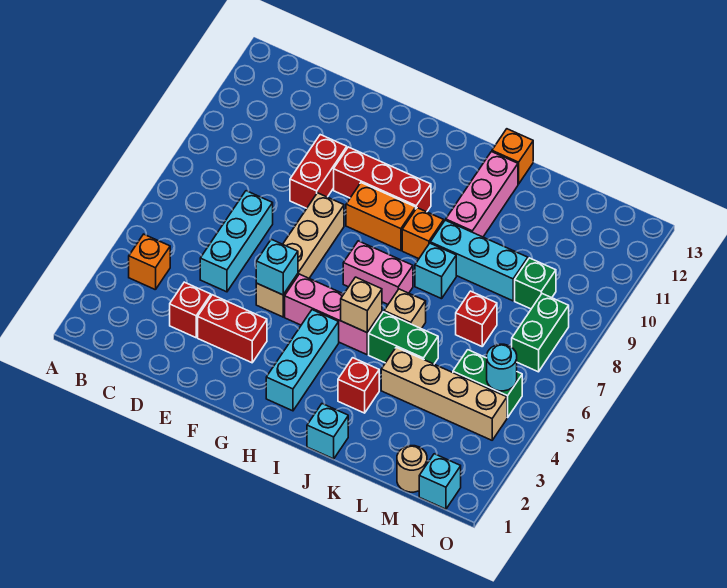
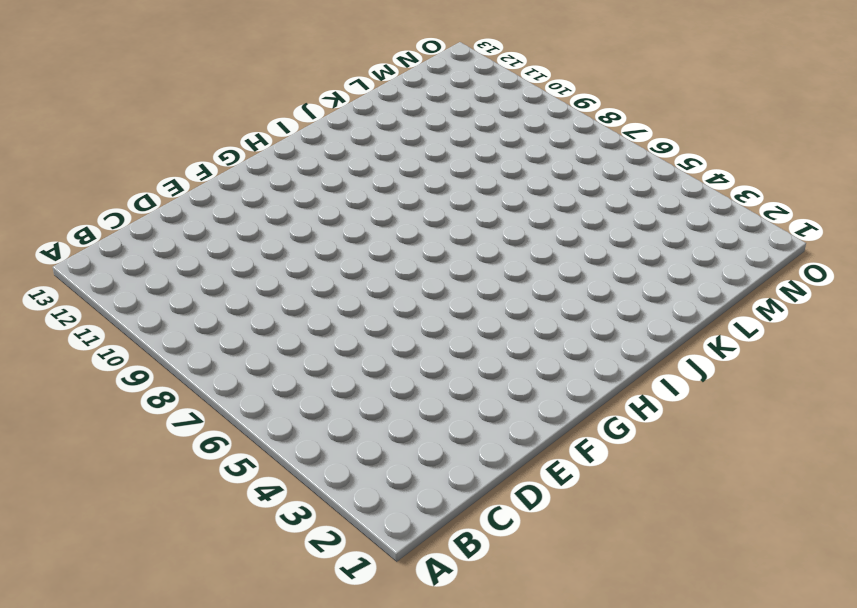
none -> orange brick B4 level 1
none -> red brick D3 level 1
none -> cyan brick D5:D7 level 1
none -> red brick E3:F3 level 1

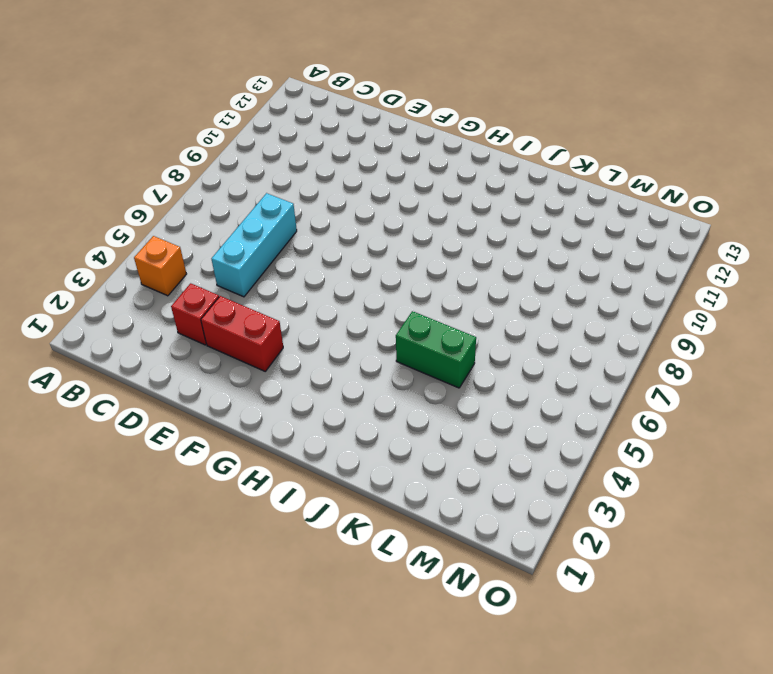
none -> red brick E9:E10 level 1
none -> tan brick F5:F8 level 1
none -> red brick F10:H10 level 1
none -> pink brick G5:I5 level 1

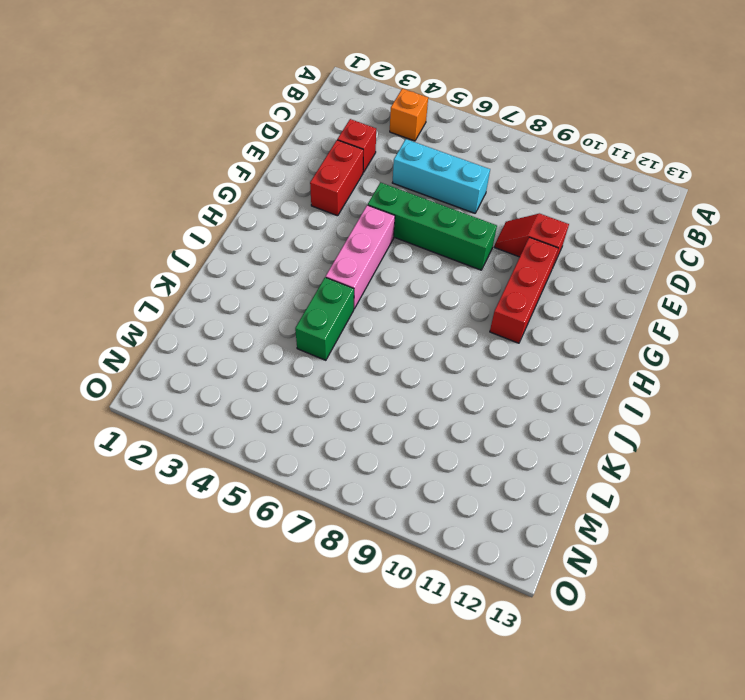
red slope E9:E10 level 1 top 10 -> red brick E9:E10 level 1
green brick F5:F8 level 1 -> tan brick F5:F8 level 1
none -> orange brick G9:H9 level 1
none -> cyan brick H2:H4 level 1
none -> pink brick H7:I7 level 1
none -> orange brick I9 level 1

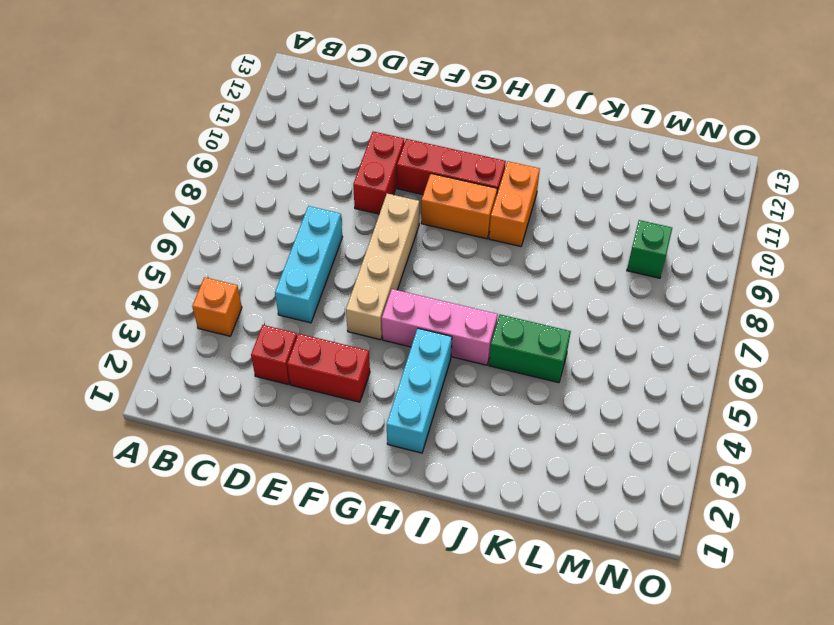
orange brick I9:I10 level 1 -> orange brick I9 level 1
none -> pink brick H7:I7 level 1
none -> cyan brick J1 level 1
none -> red brick J3 level 1
none -> tan brick J6 level 1

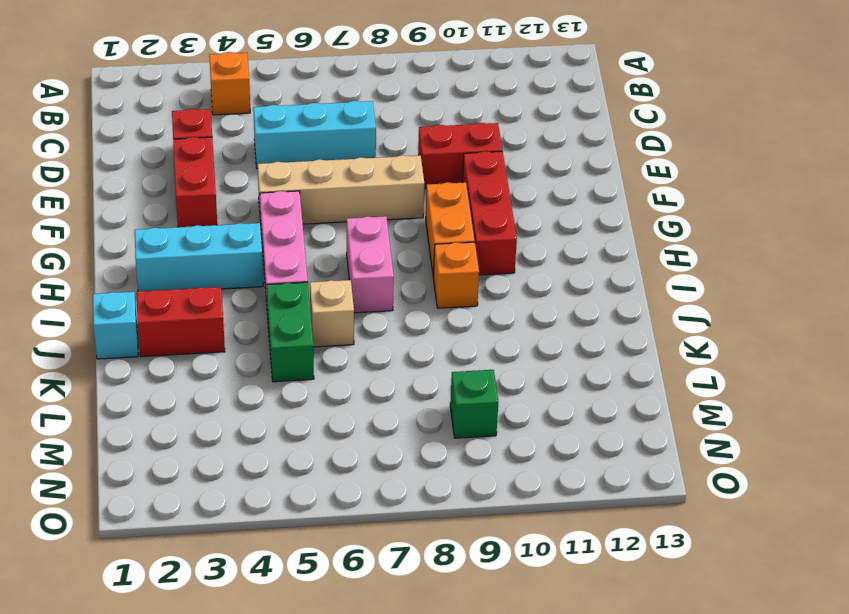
red brick J2:J3 level 1 -> red brick J3 level 1
none -> cyan brick J8 level 1
none -> cyan brick J9:L9 level 1
none -> pink brick J10:J12 level 1
none -> orange brick J13 level 1

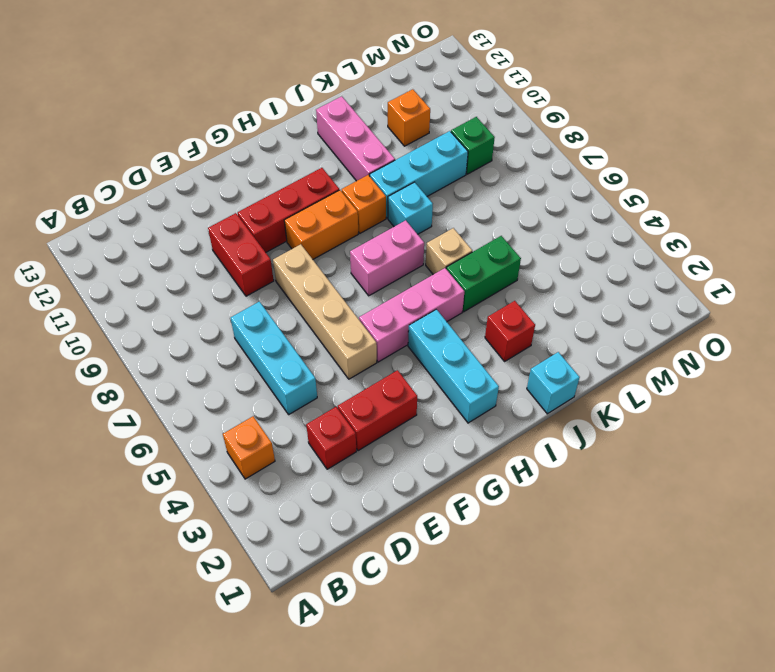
orange brick L11 level 1 -> orange brick J13 level 1
none -> tan brick K4:N4 level 1
none -> red brick L7 level 1
none -> tan round brick M1 level 1
none -> green brick M5:N5 level 1

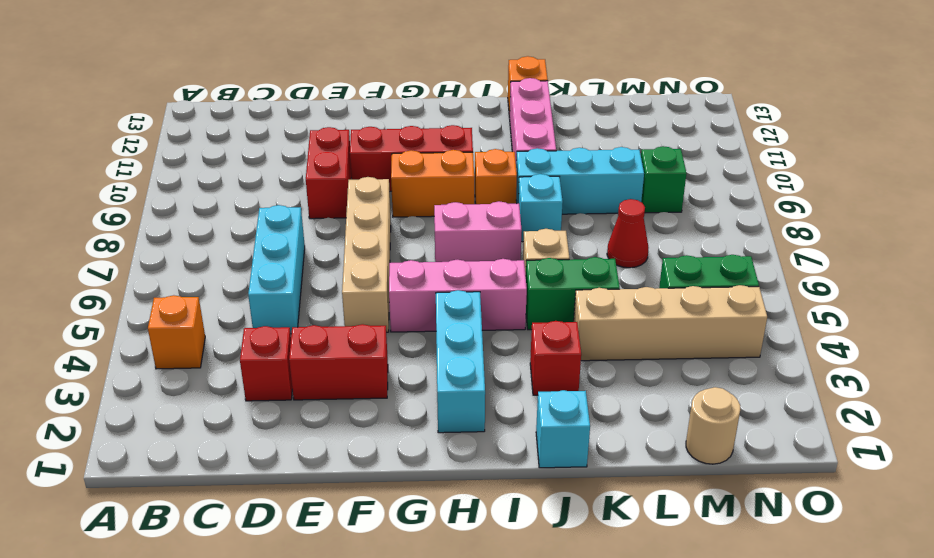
red cone L7 level 1 -> red brick L7 level 1
none -> cyan brick N1 level 1
none -> green brick N7:N8 level 1
none -> cyan brick F5 level 2
none -> tan brick I5 level 2

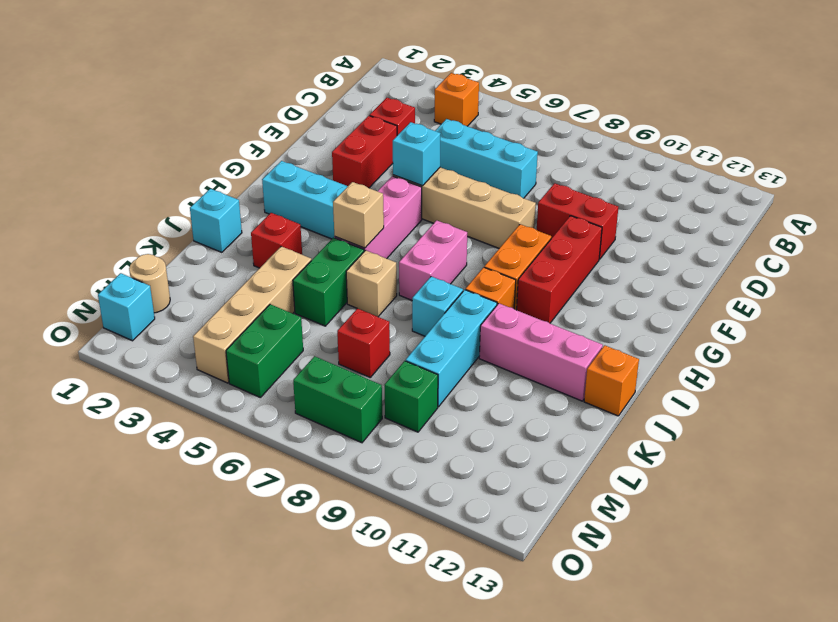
none -> cyan round brick N5 level 2

